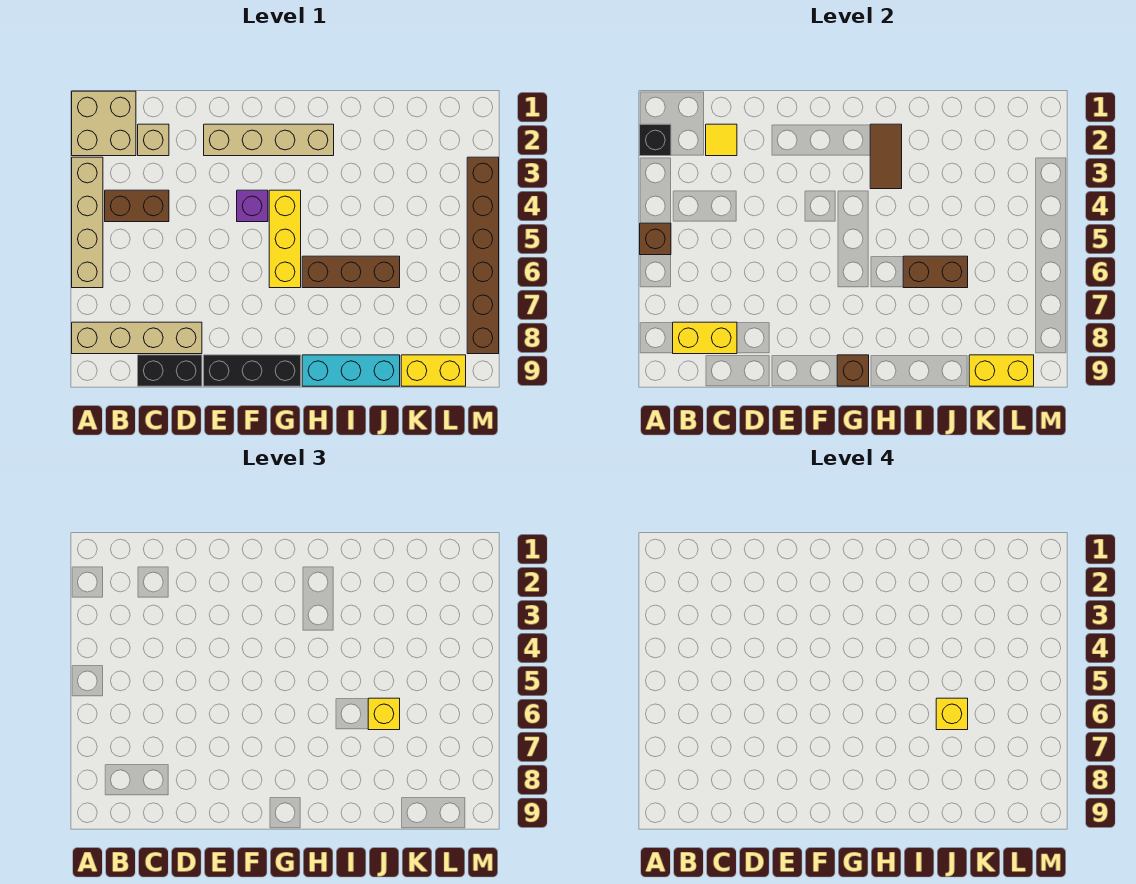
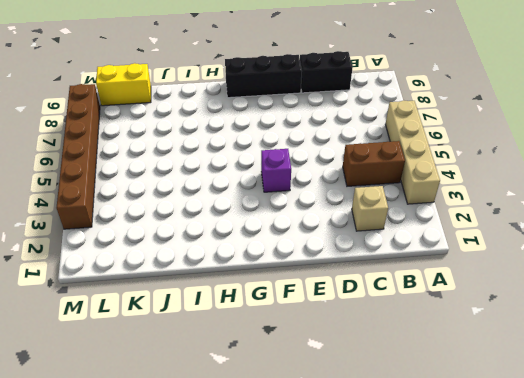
none -> tan brick A1:B2 level 1
none -> tan brick A8:D8 level 1
none -> tan brick E2:H2 level 1

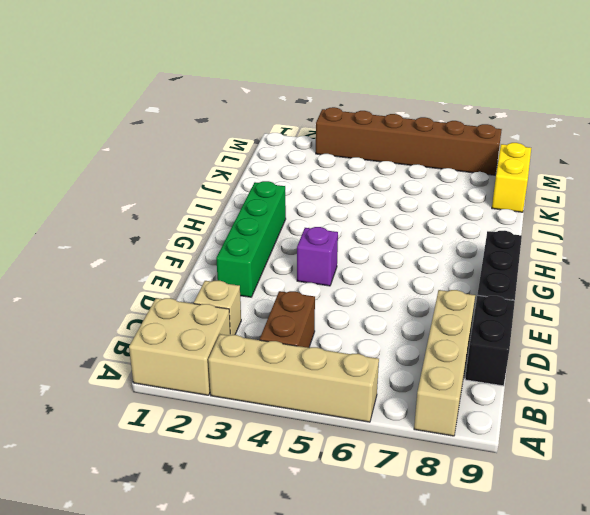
green brick E2:H2 level 1 -> tan brick E2:H2 level 1
none -> yellow brick G4:G6 level 1
none -> brown brick H6:J6 level 1
none -> cyan brick H9:J9 level 1

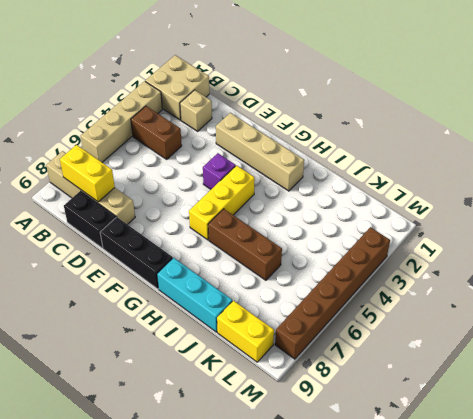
none -> black brick A2 level 2
none -> brown brick A5 level 2
none -> yellow tile C2 level 2

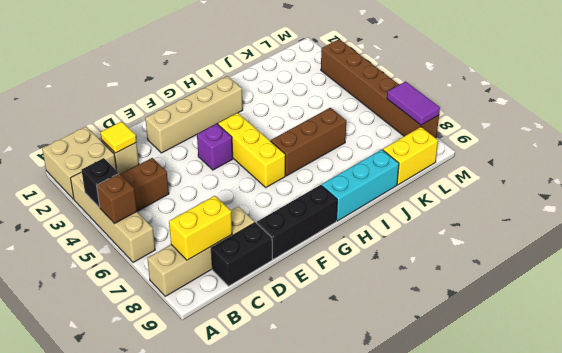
black brick A4 level 2 -> black brick A2 level 2
purple tile M7:M8 level 2 -> none
none -> brown brick G9 level 2
none -> brown tile H2:H3 level 2
none -> brown brick I6:J6 level 2

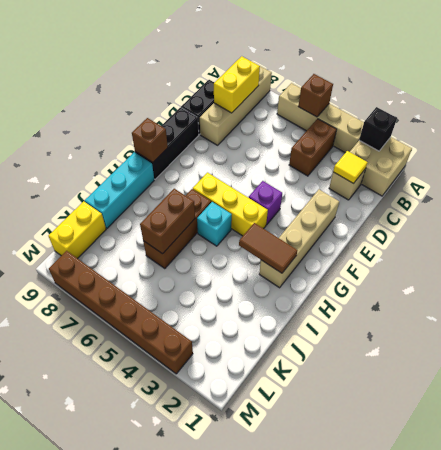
cyan brick H5 level 1 -> none
none -> yellow brick K9:L9 level 2
none -> yellow brick J6 level 3
none -> yellow brick J6 level 4

